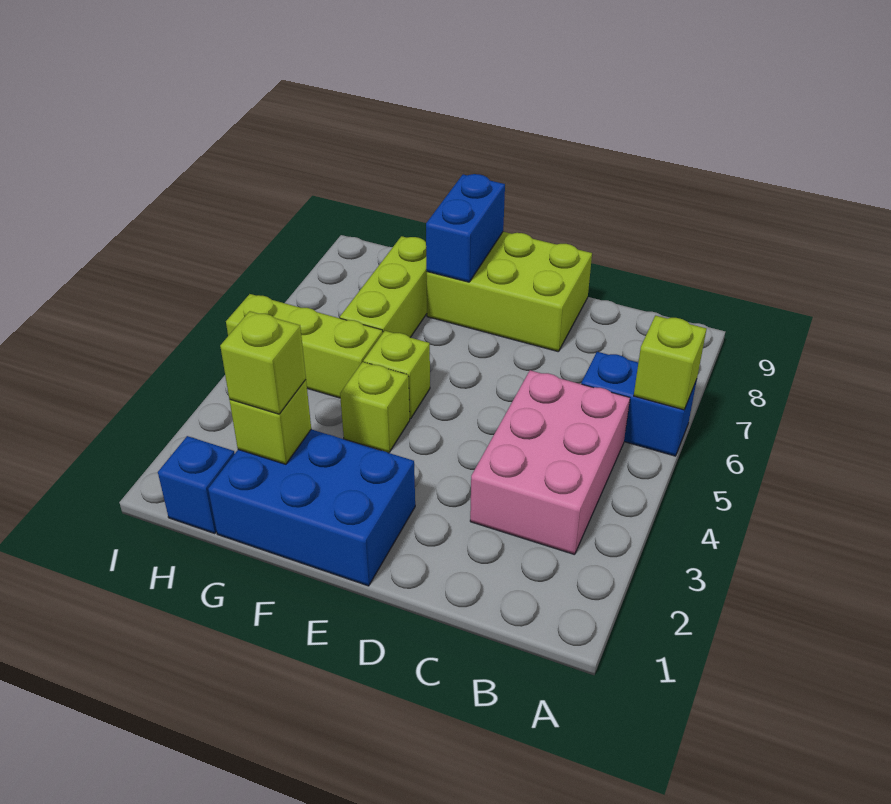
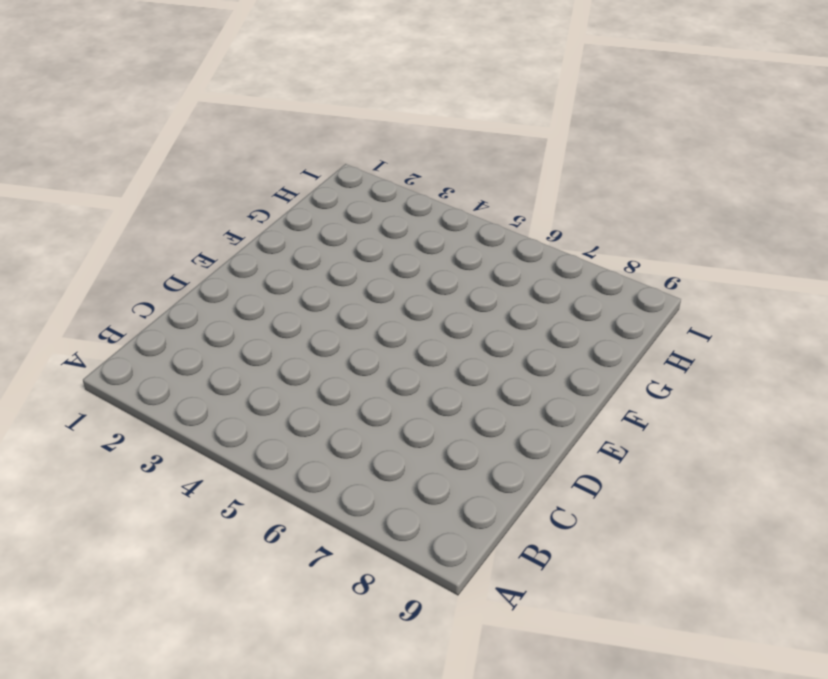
none -> blue brick A6:B6 level 1
none -> pink brick B3:C5 level 1
none -> lime brick D8:F9 level 1

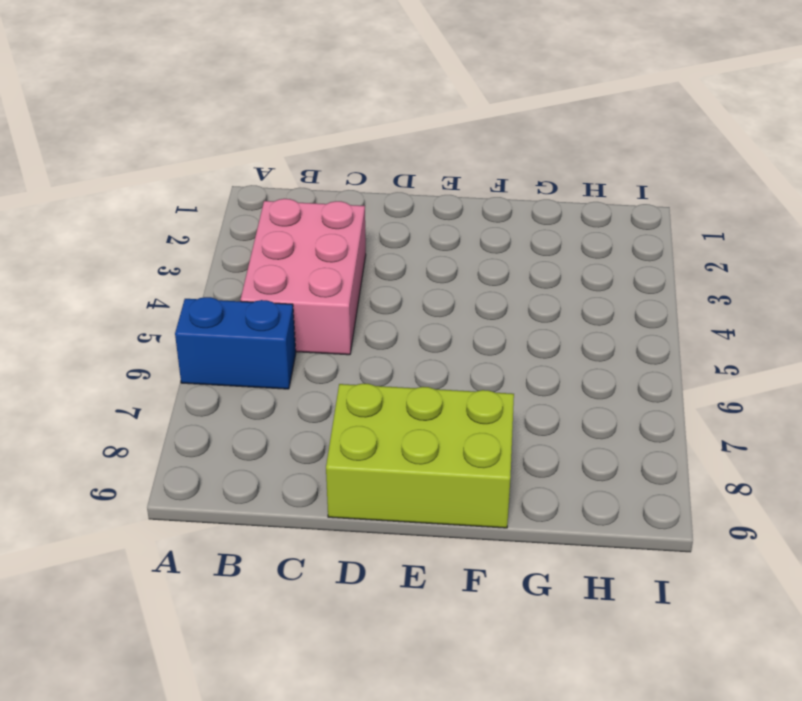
none -> blue brick E1:G2 level 1
none -> lime brick F4 level 1
none -> lime brick F5 level 1

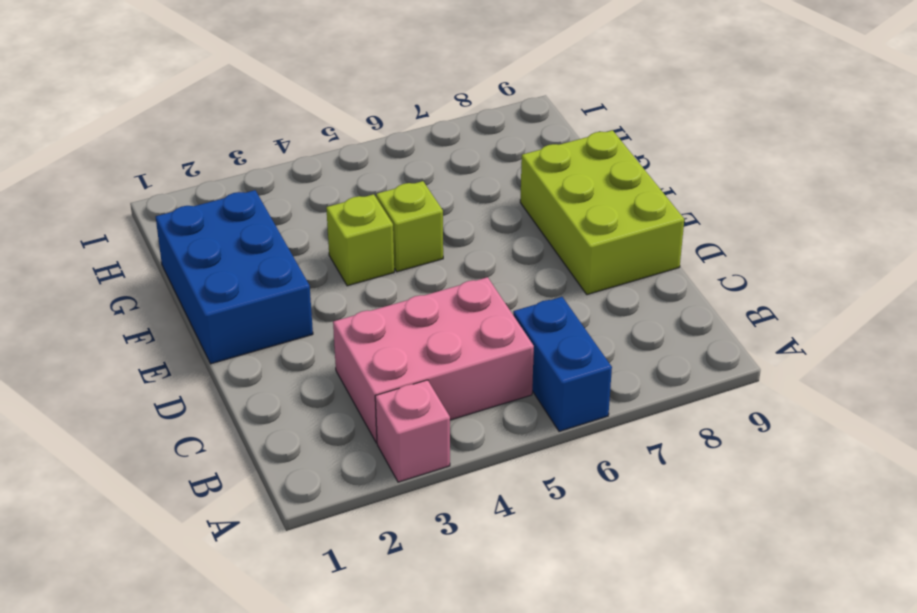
pink brick A3 level 1 -> none
none -> lime brick G5:I5 level 1
none -> lime brick G6:G8 level 1
none -> blue brick H1 level 1

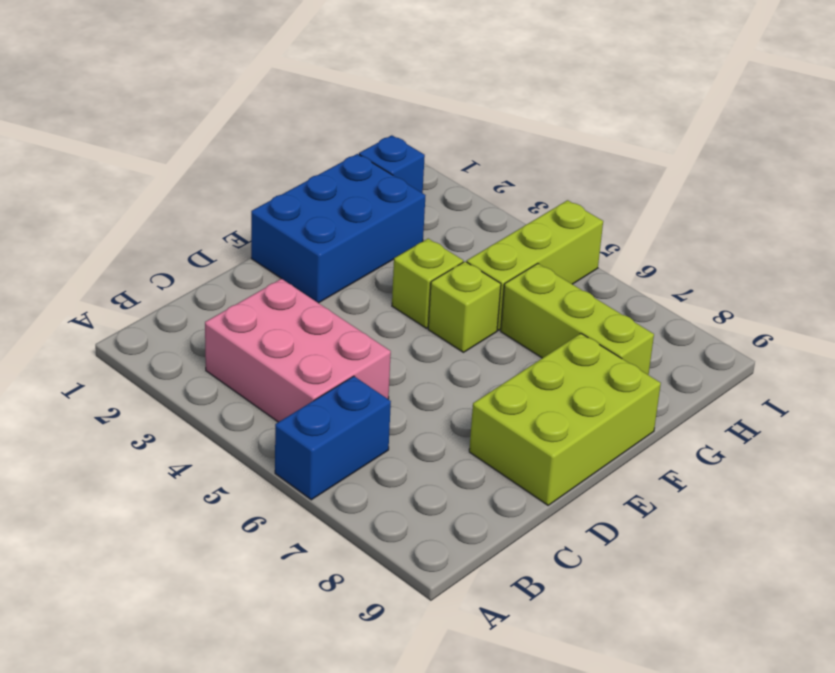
none -> lime brick A6 level 2
none -> blue brick F8:F9 level 2
none -> lime brick G2 level 2

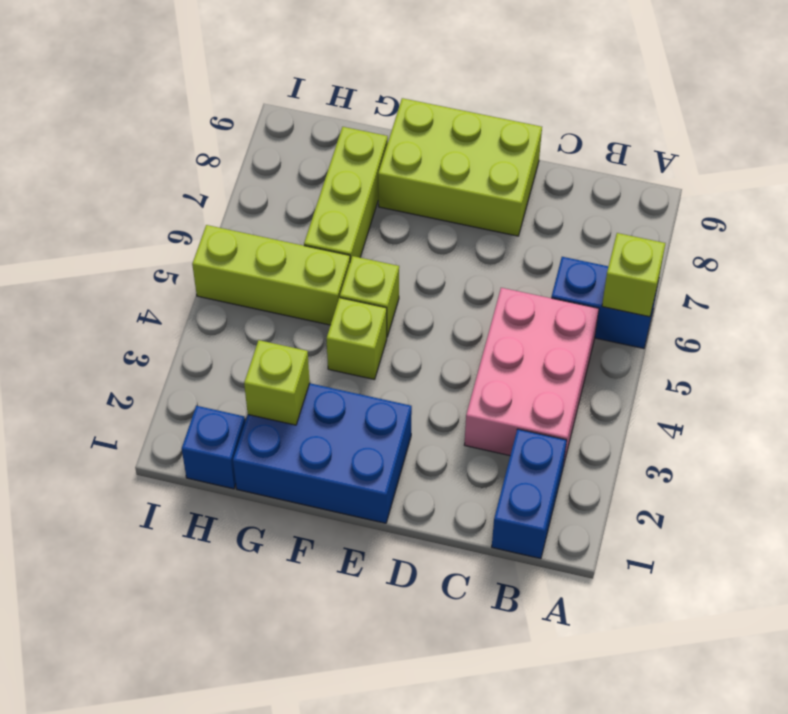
blue brick B1:B2 level 1 -> blue brick F8:F9 level 2
none -> lime brick G2 level 3

